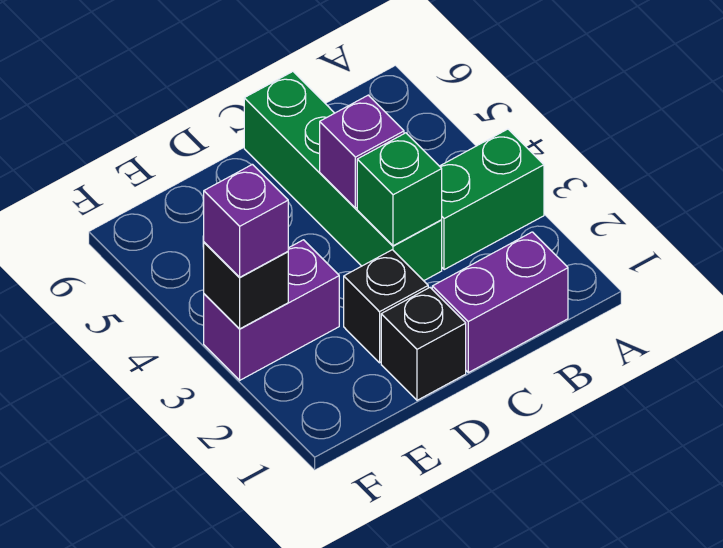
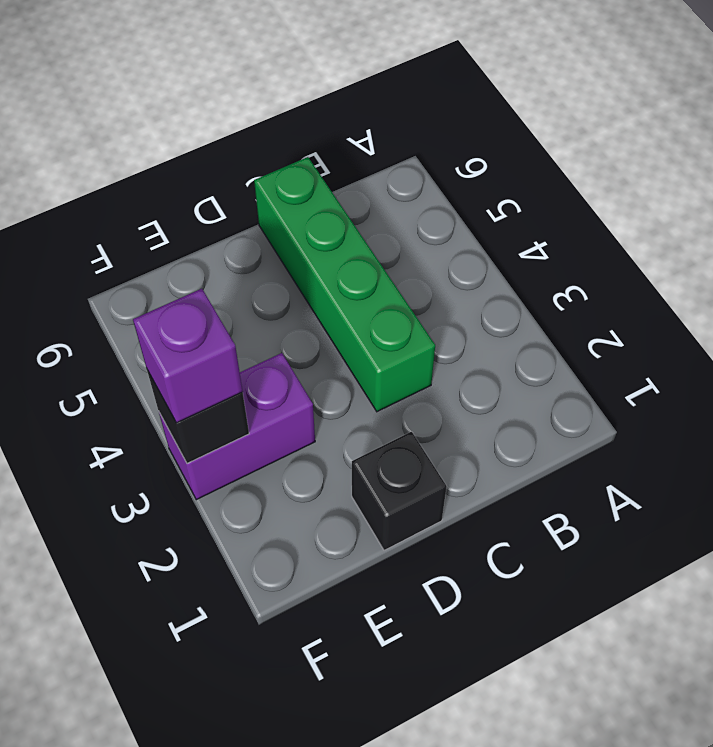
none -> green brick A3:B3 level 1
none -> purple brick B1:C1 level 1

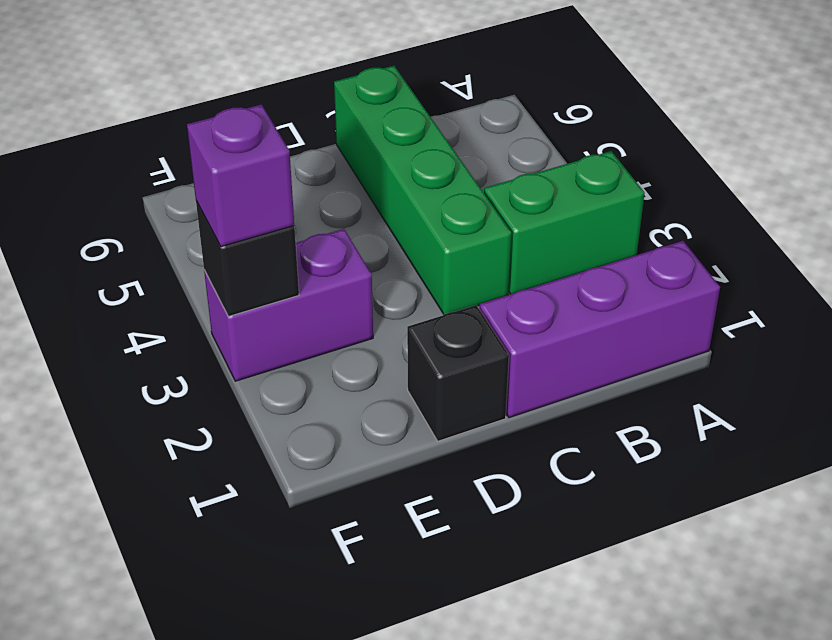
purple brick A1:C1 level 1 -> purple brick B1:C1 level 1
none -> black brick D2 level 1
none -> green brick C3 level 2

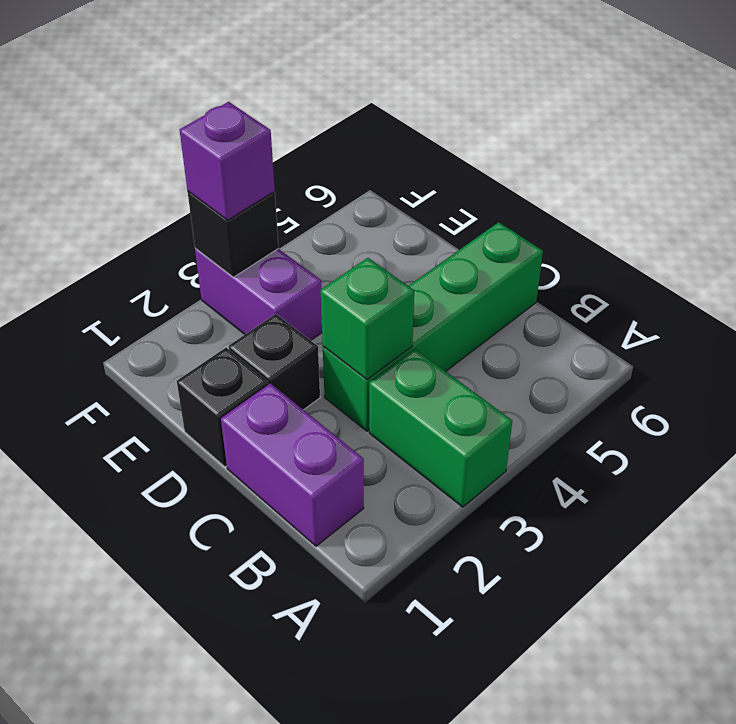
none -> purple brick C4 level 2

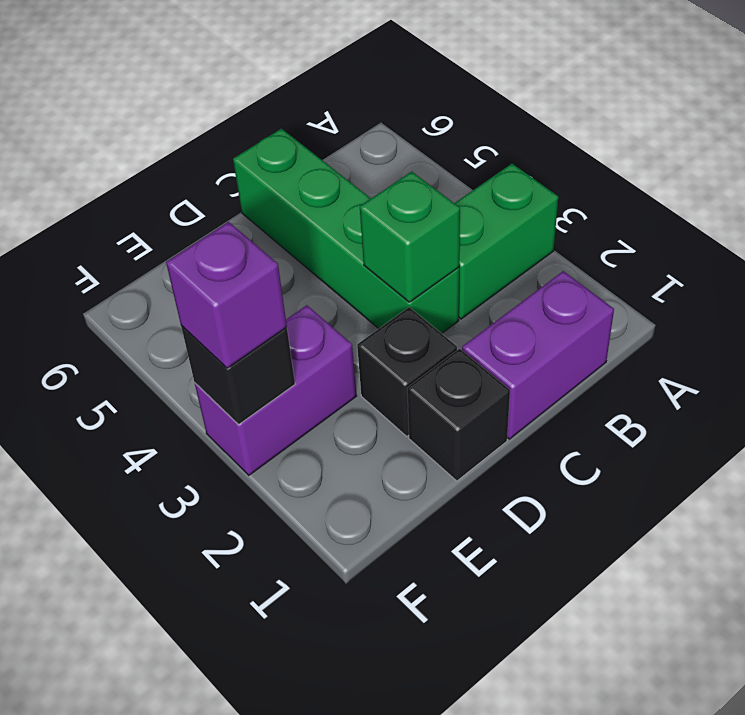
none -> purple brick C4 level 2

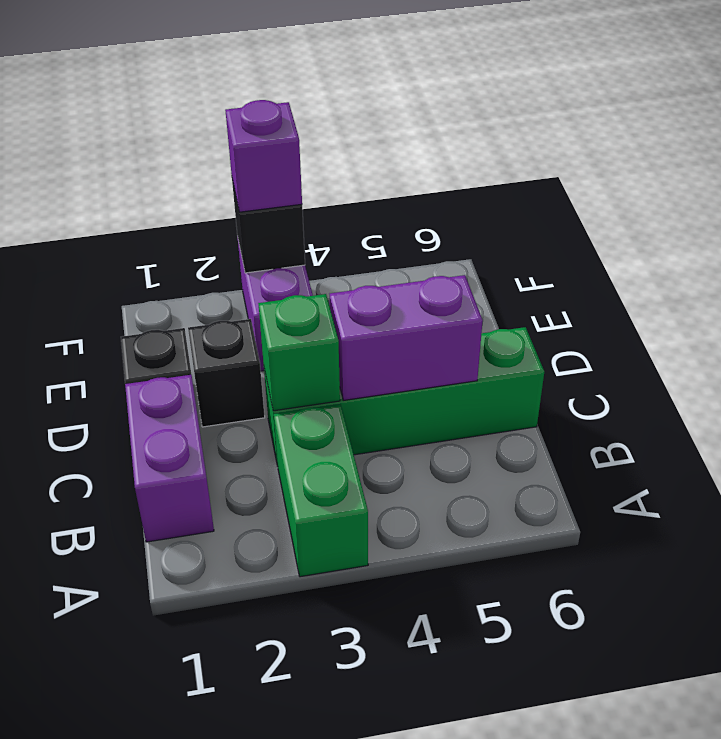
purple brick C4:C5 level 2 -> purple brick C4 level 2

